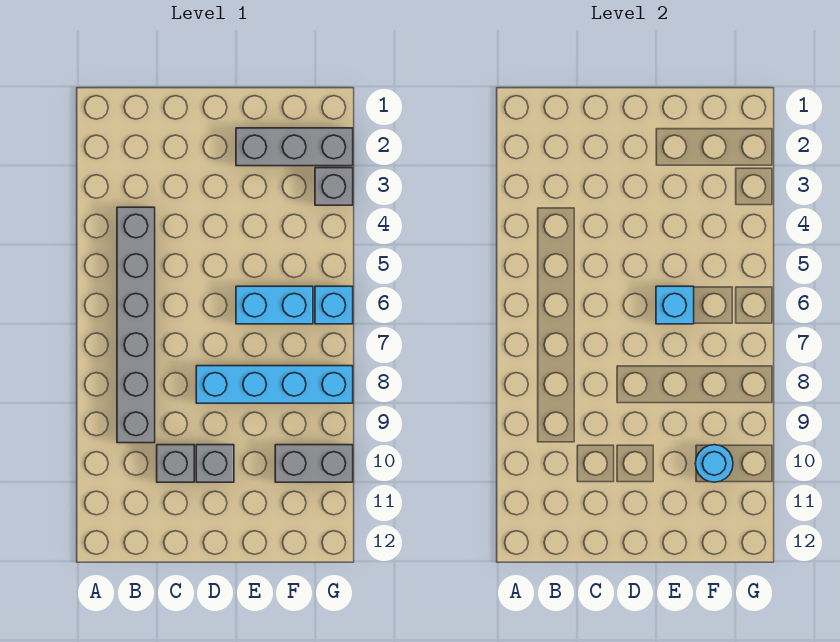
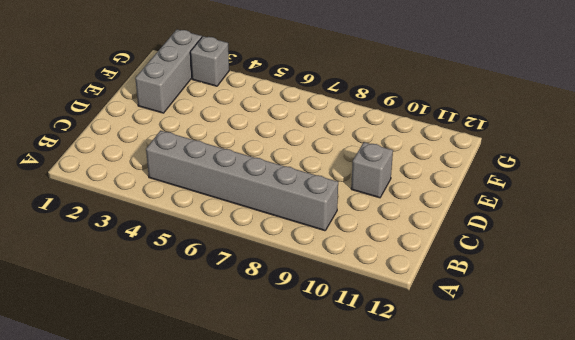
none -> grey brick C10 level 1
none -> cyan brick D8:G8 level 1

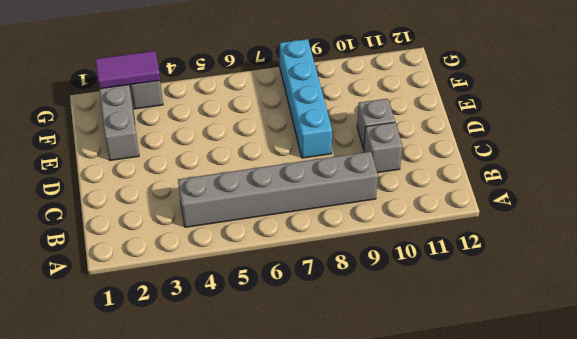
purple tile G2:G3 level 2 -> none
none -> cyan brick E6:F6 level 1
none -> grey brick F10:G10 level 1

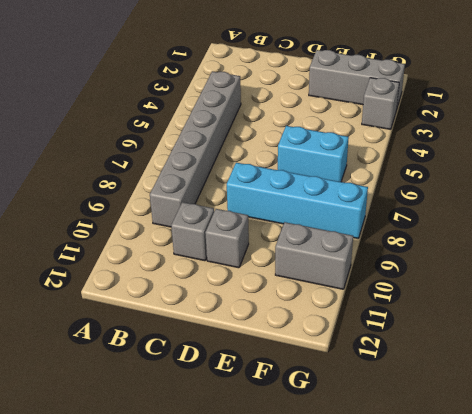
none -> cyan brick G6 level 1
none -> cyan brick E6 level 2

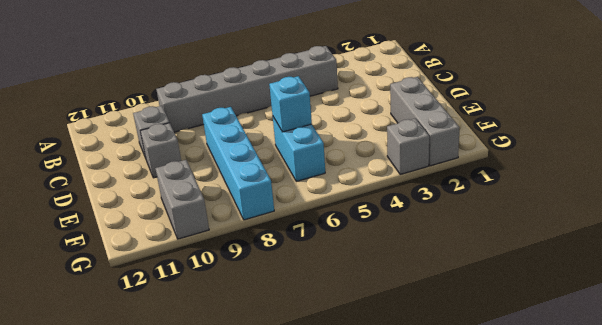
none -> cyan brick G6 level 1
none -> cyan round brick F10 level 2

